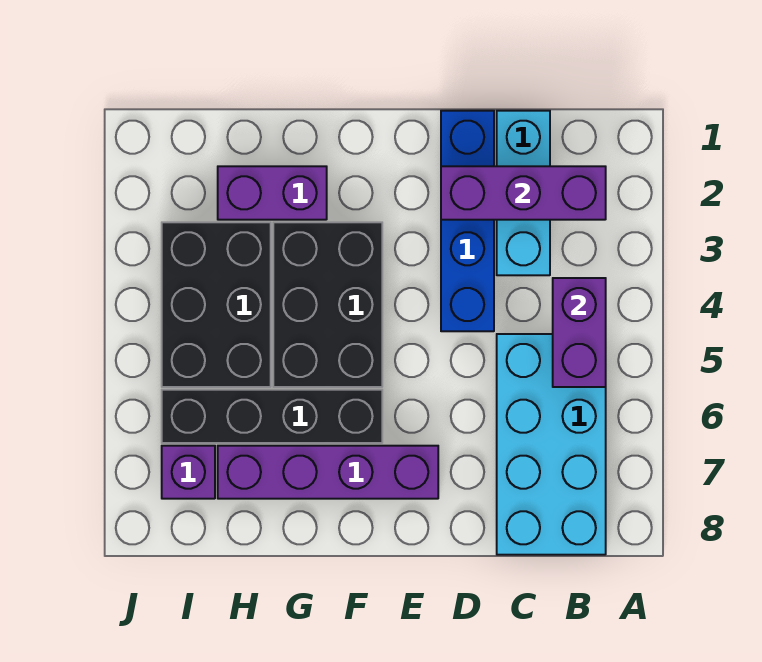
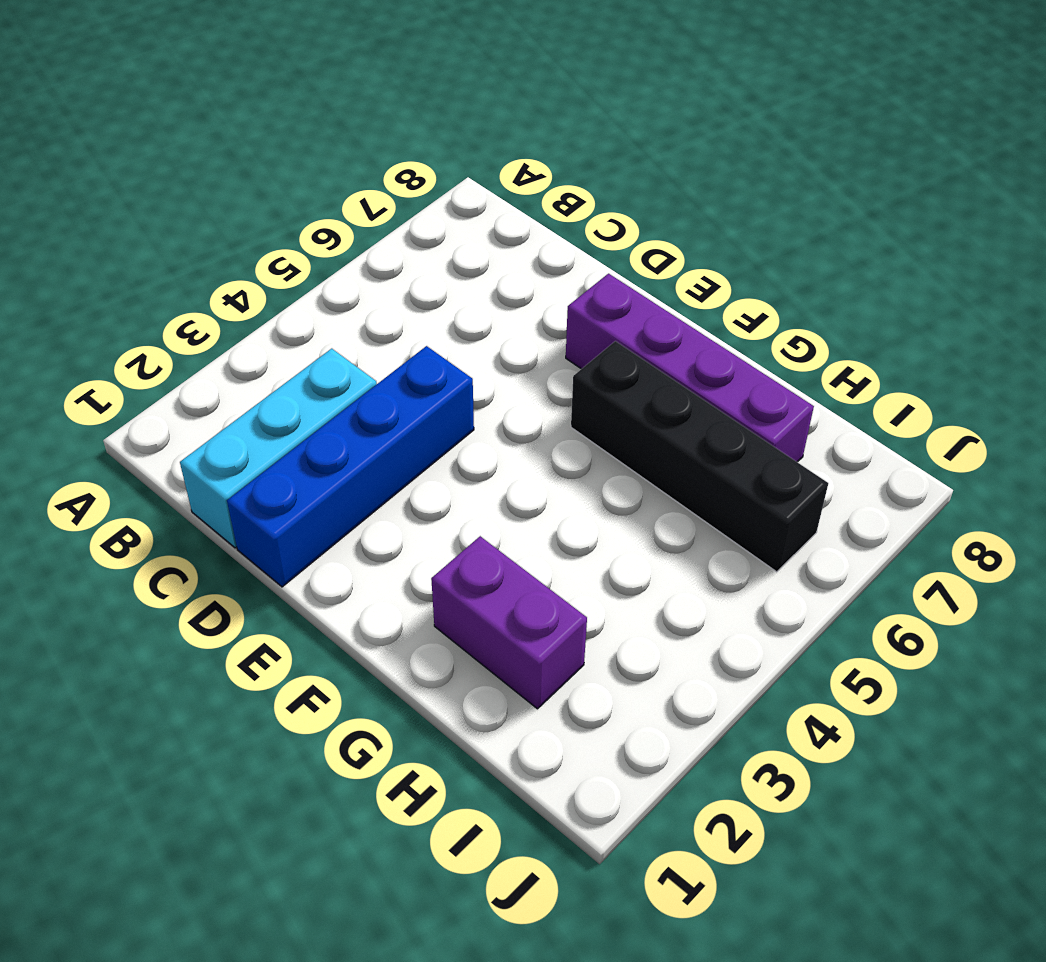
none -> cyan brick B5:C8 level 1
none -> black brick F3:G5 level 1

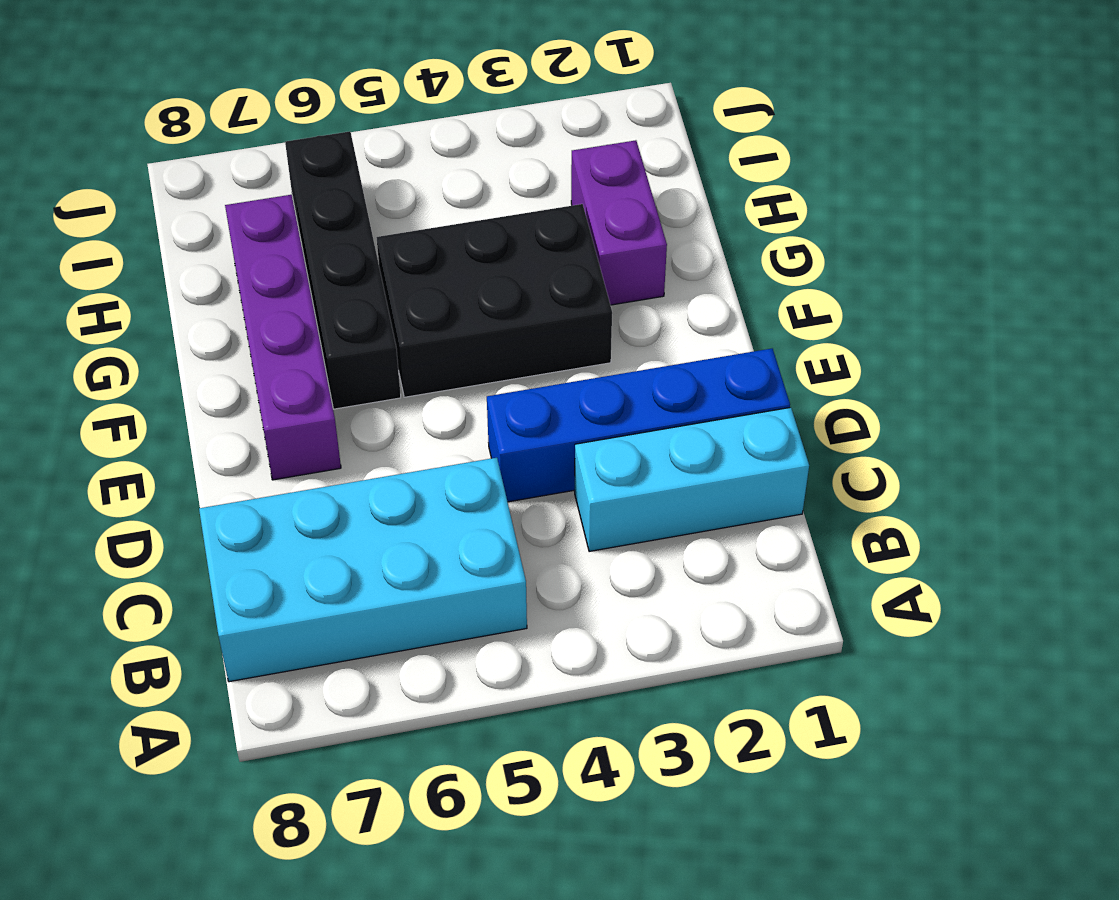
none -> black brick H3:I5 level 1
none -> purple brick I7 level 1

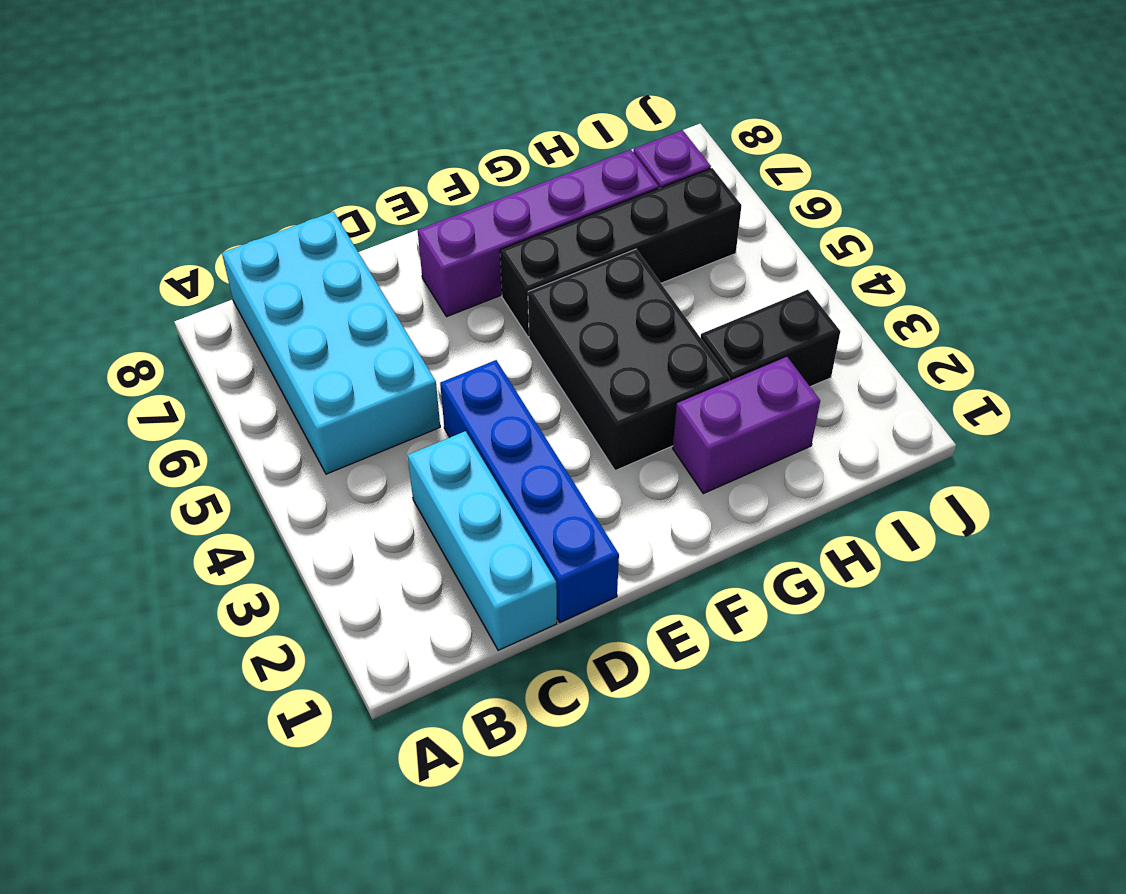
black brick H3:I3 level 1 -> black brick H3:I5 level 1
none -> purple brick B2:D2 level 2
none -> purple brick B4:B5 level 2

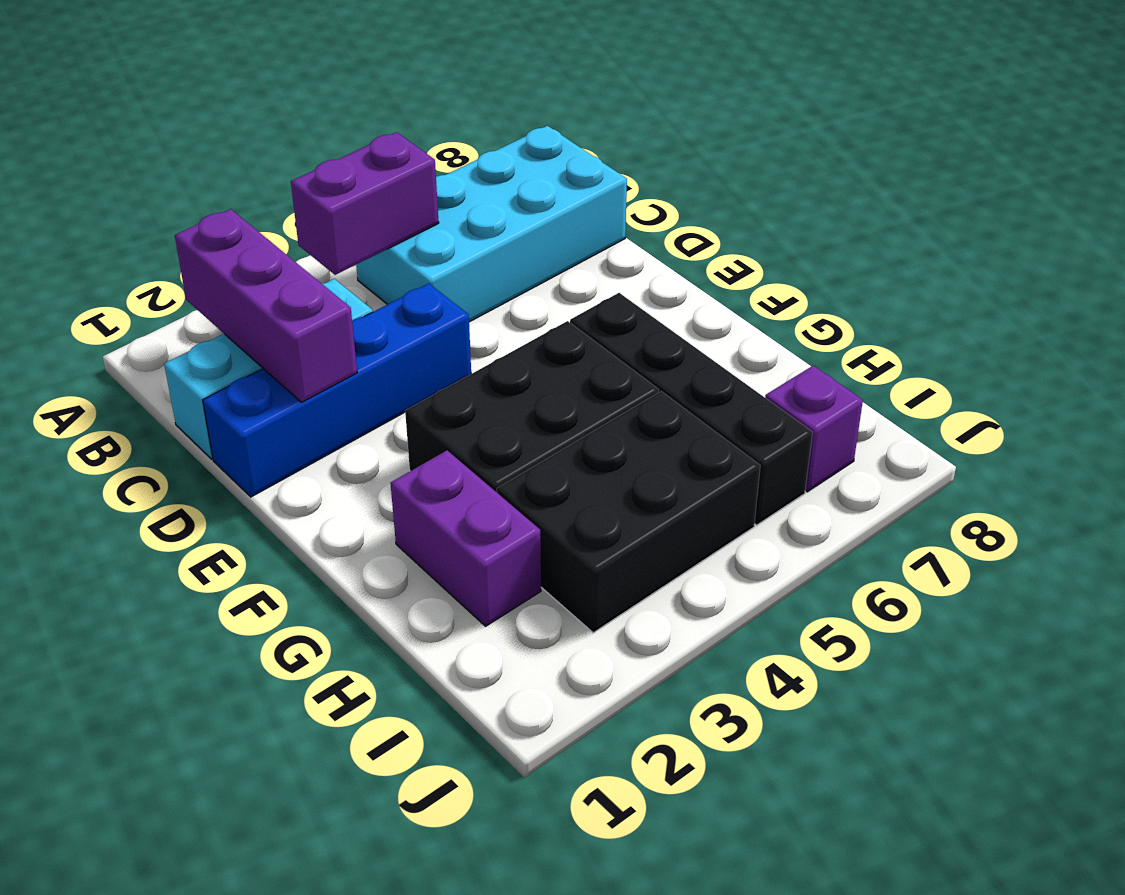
none -> purple brick E7:H7 level 1

